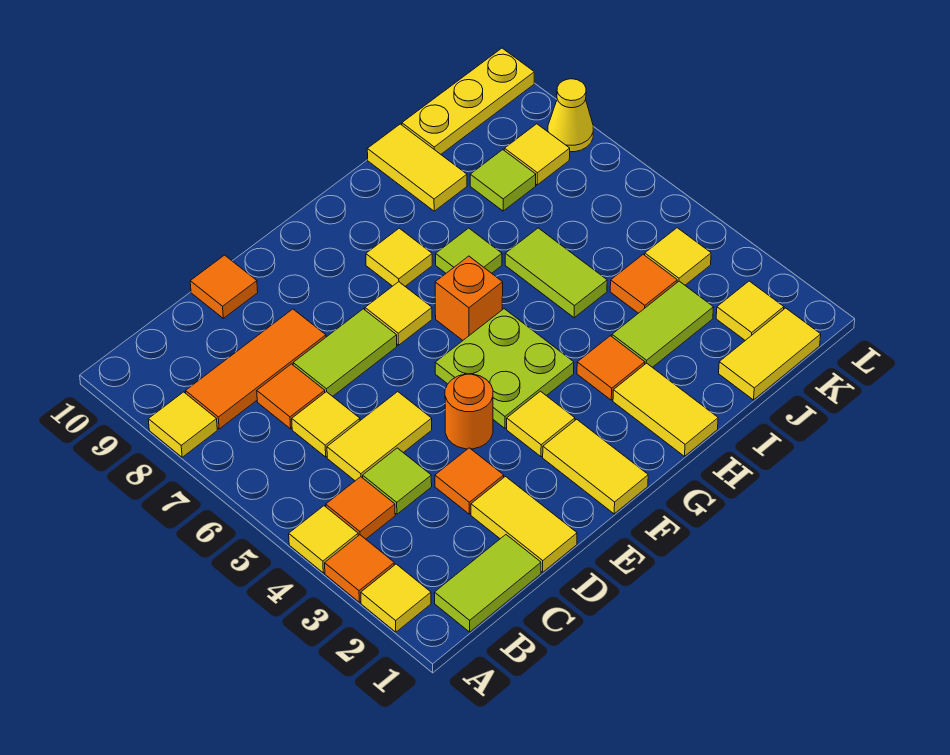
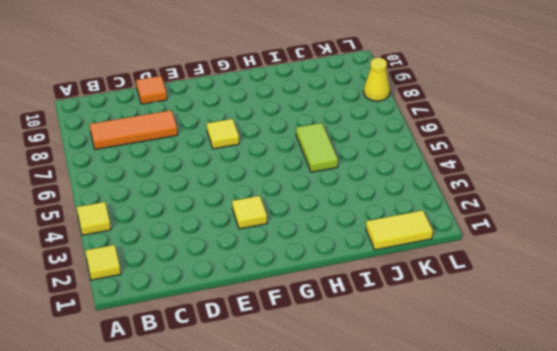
none -> orange tile A3 level 1
none -> yellow tile A8 level 1
none -> lime tile B1:C1 level 1
none -> orange tile B4 level 1

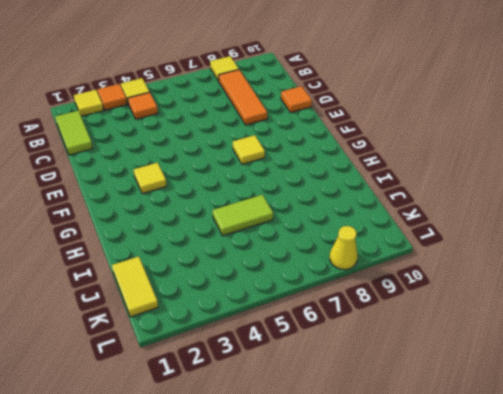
none -> lime tile C4 level 1
none -> yellow tile C5:D5 level 1
none -> yellow tile C6 level 1
none -> orange tile C7 level 1

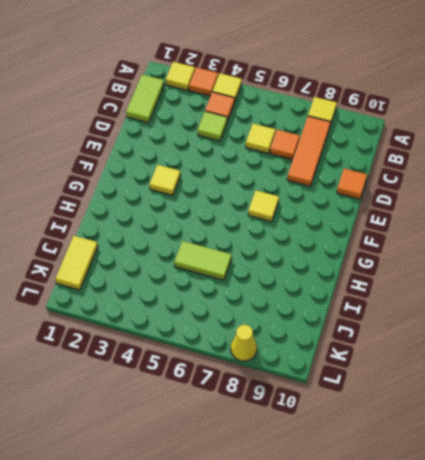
none -> yellow tile C5:D5 level 1
none -> yellow tile D1:D2 level 1
none -> orange tile D3 level 1
none -> lime tile D7:E7 level 1

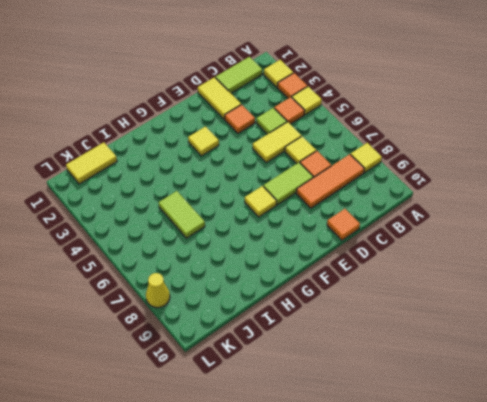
none -> orange round brick E4 level 1
none -> yellow tile F1:F2 level 1
none -> lime plate F4:G5 level 1
none -> orange brick G6 level 1

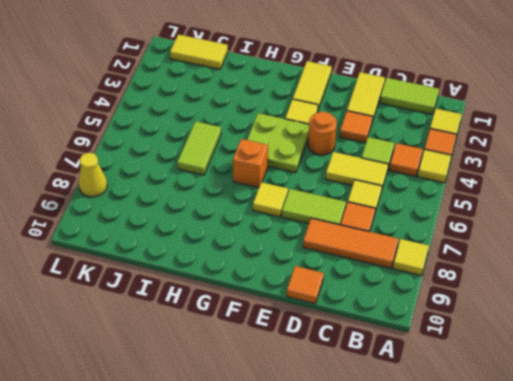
none -> yellow tile G8 level 1
none -> yellow tile H1:H2 level 1
none -> orange tile H3 level 1
none -> lime tile H7 level 1

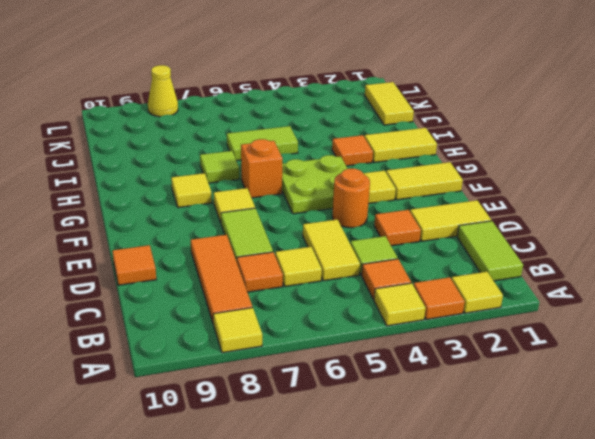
none -> lime tile I3:J3 level 1
none -> yellow tile I9:I10 level 1
none -> orange tile J4 level 1
none -> lime tile J8 level 1

